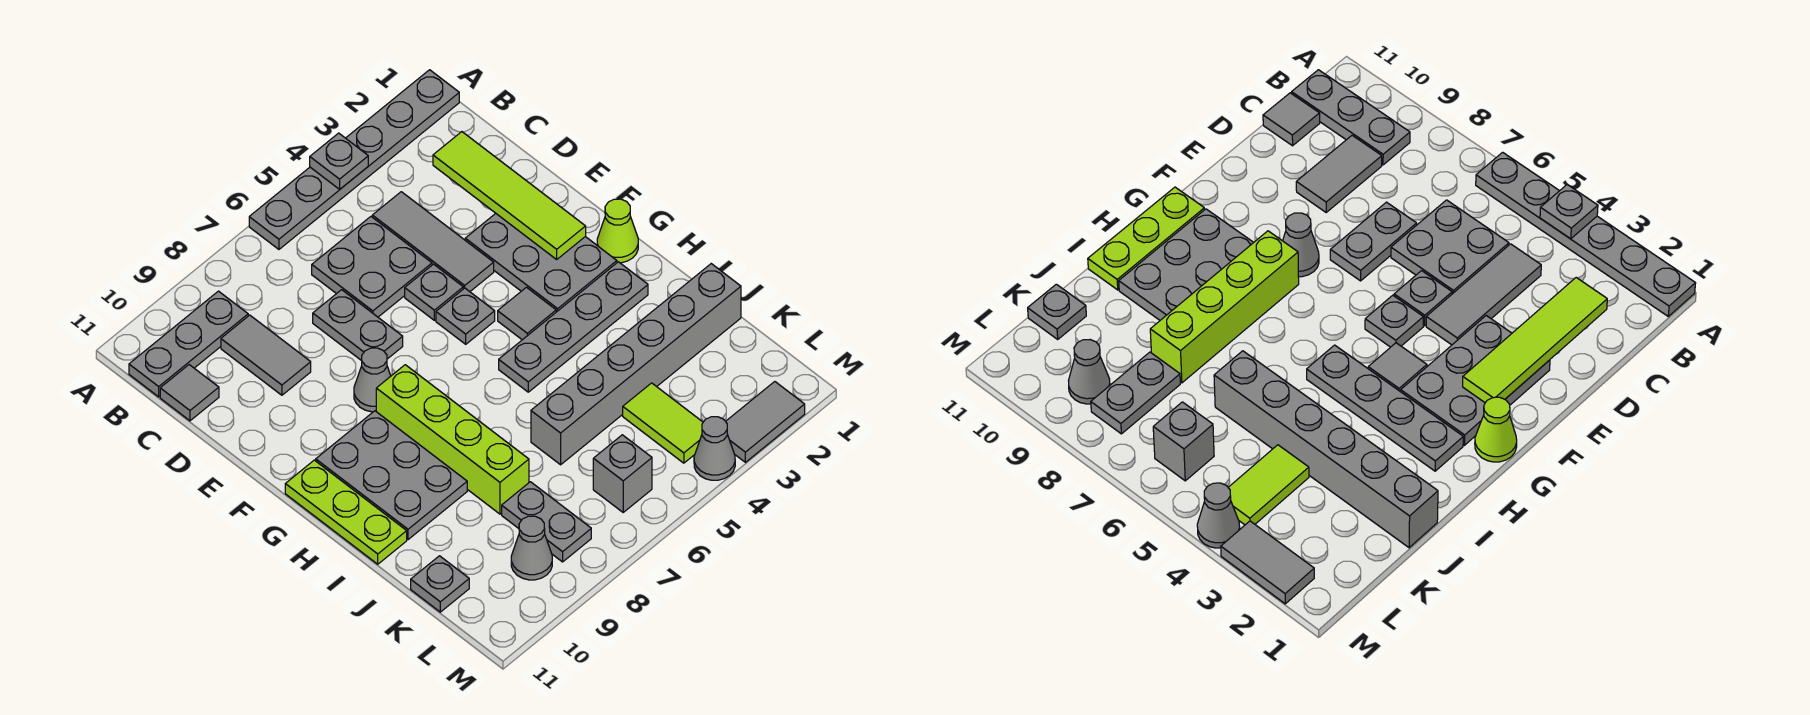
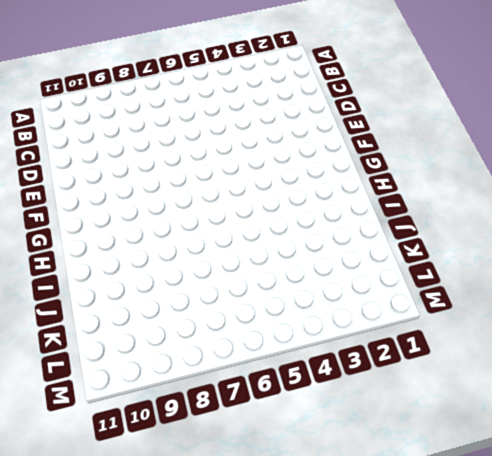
none -> grey plate A1:A6 level 1
none -> grey plate B9:B11 level 1
none -> grey tile C4:E4 level 1

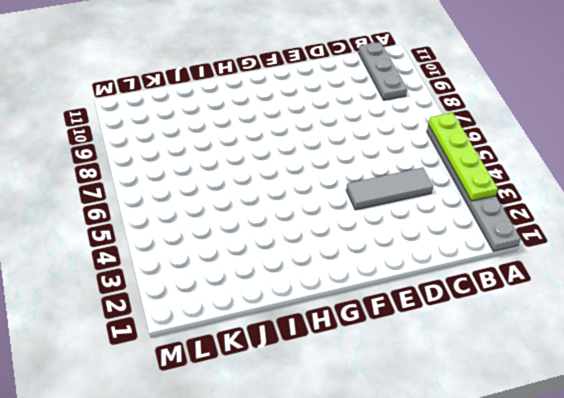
lime plate A3:A6 level 2 -> grey plate A4 level 2
none -> grey plate C5:D6 level 1
none -> grey tile C9:D9 level 1
none -> grey tile C11 level 1

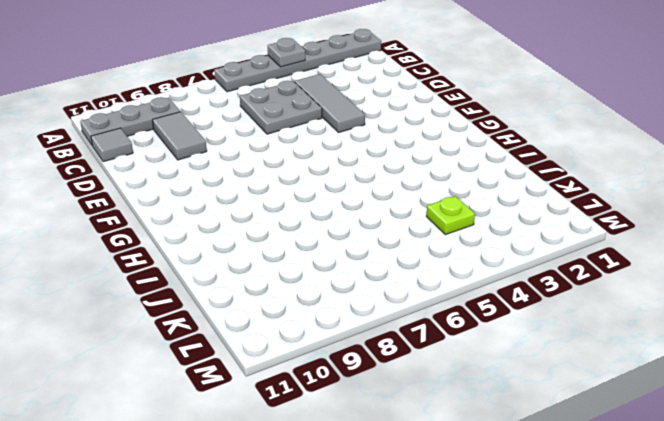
lime plate K4 level 1 -> lime tile K4:L4 level 1
none -> grey plate D7:E7 level 1
none -> grey plate E2:G3 level 1
none -> grey plate E5 level 1

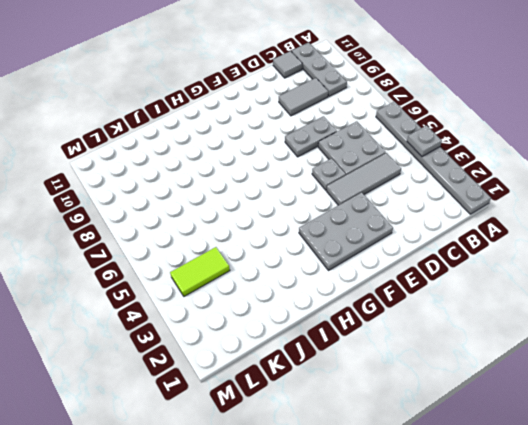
none -> grey plate F5 level 1
none -> grey cone F8 level 1
none -> lime cone G1 level 1

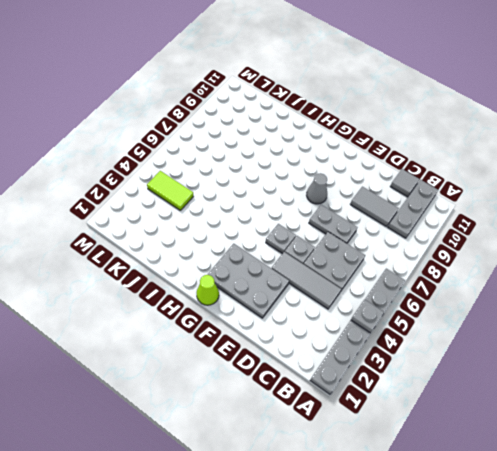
none -> grey tile G4 level 1
none -> lime brick G8:J8 level 1
none -> grey plate G9:I10 level 1

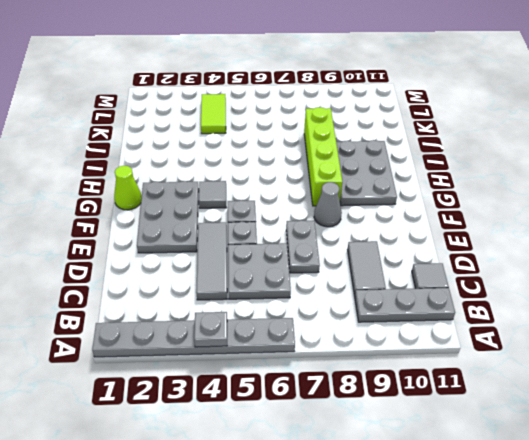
none -> lime plate G11:I11 level 1
none -> grey plate H2:H5 level 1
none -> grey brick J1:J6 level 1

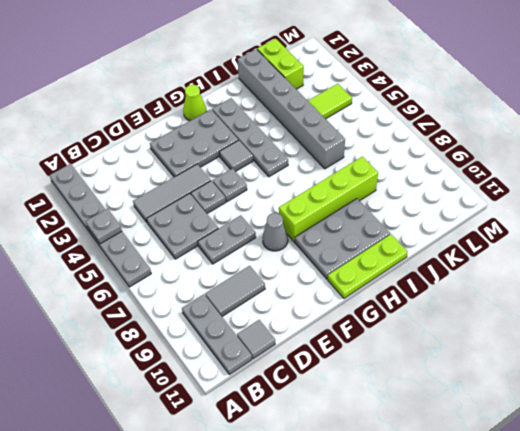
lime brick K1:K2 level 1 -> none
none -> grey plate K8:L8 level 1
none -> grey plate K11 level 1
none -> grey brick L6 level 1

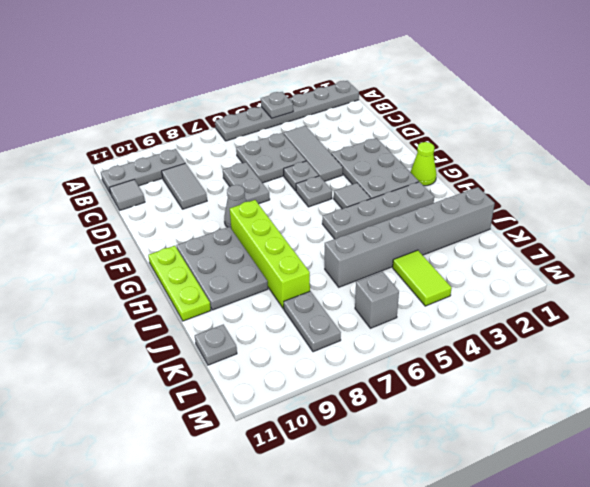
none -> grey cone L9 level 1
none -> grey tile M2:M3 level 1
none -> grey cone M4 level 1

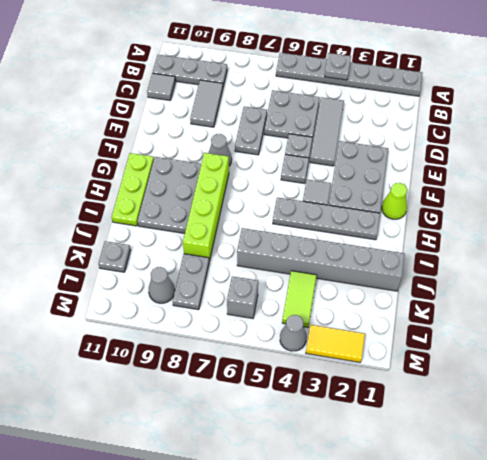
yellow tile M2:M3 level 1 -> grey tile M2:M3 level 1
none -> lime tile C2:F2 level 2

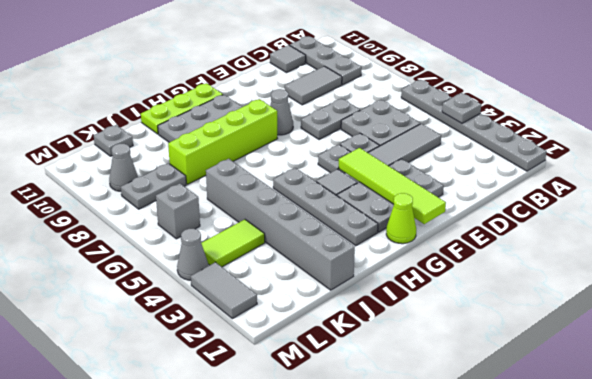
lime tile F1:F4 level 2 -> lime tile C2:F2 level 2

